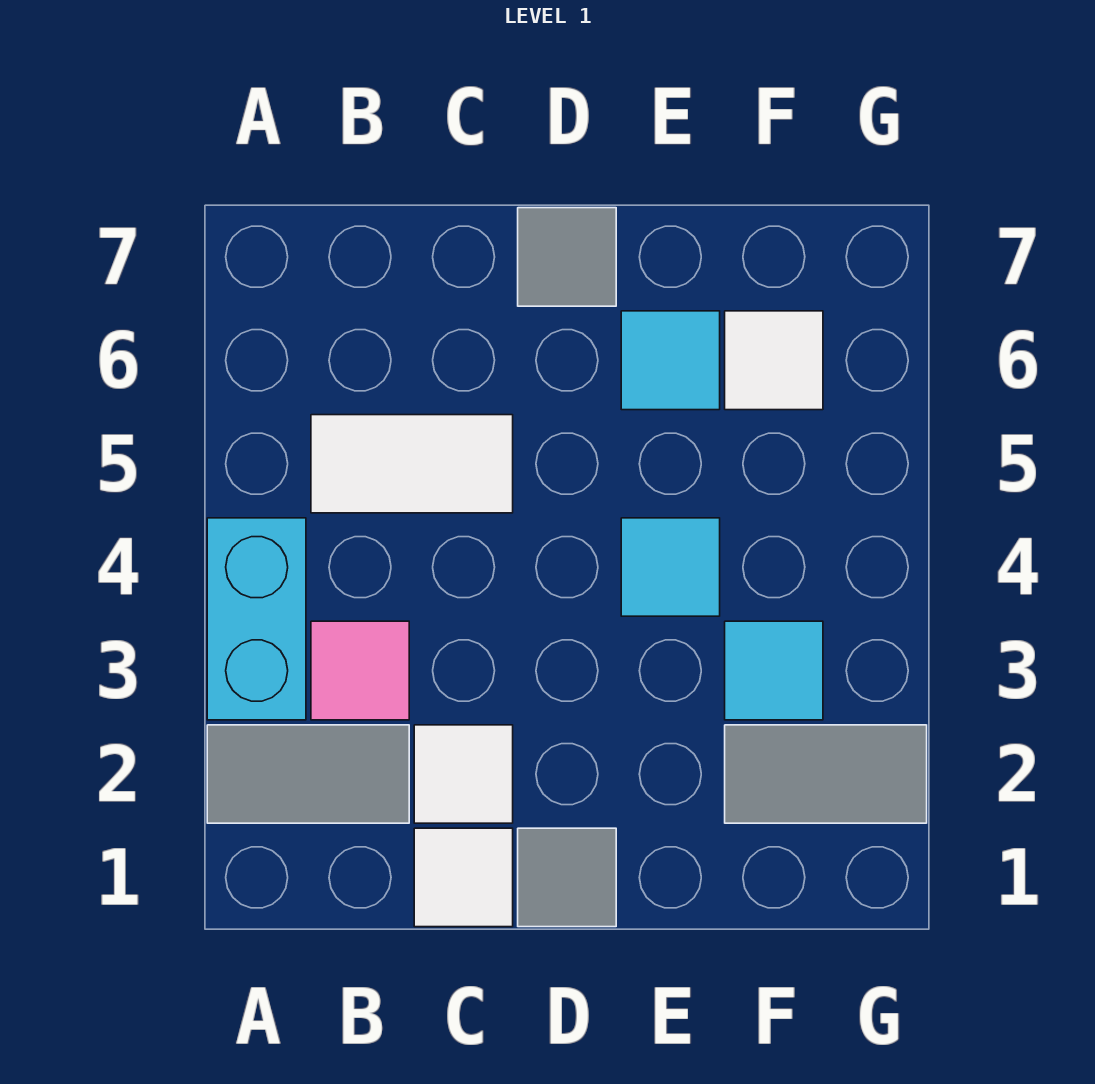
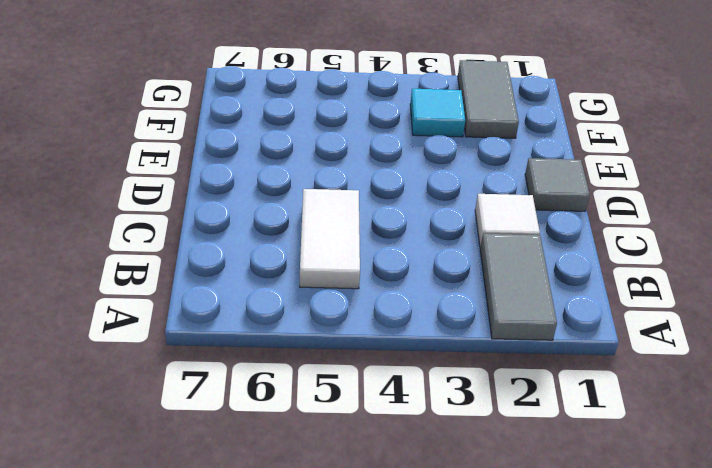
none -> cyan brick A3:A4 level 1
none -> pink tile B3 level 1
none -> white tile C1 level 1

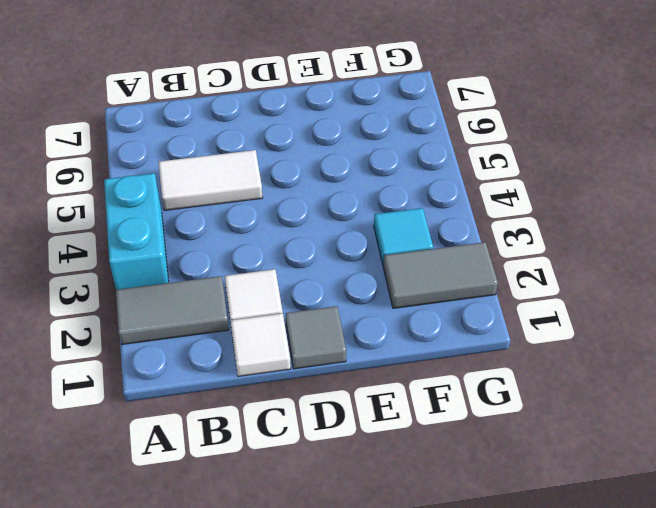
none -> pink tile B3 level 1
none -> grey tile D7 level 1
none -> cyan tile E4 level 1

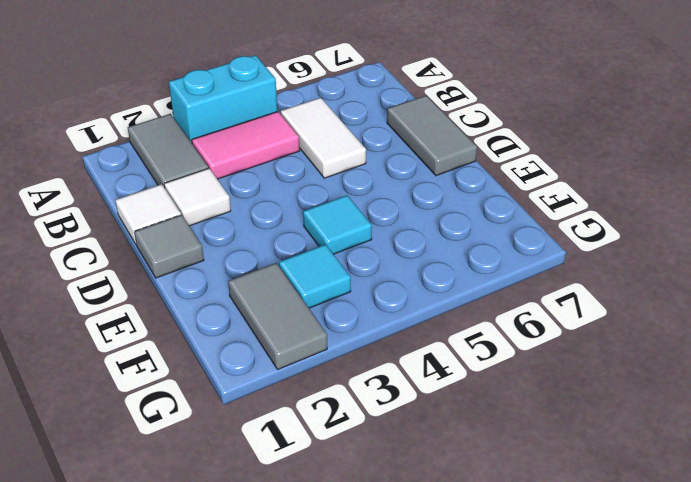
pink tile B3:B4 level 1 -> pink tile B3 level 1
grey tile C7:D7 level 1 -> grey tile D7 level 1
none -> cyan tile E6 level 1
none -> white tile F6 level 1

